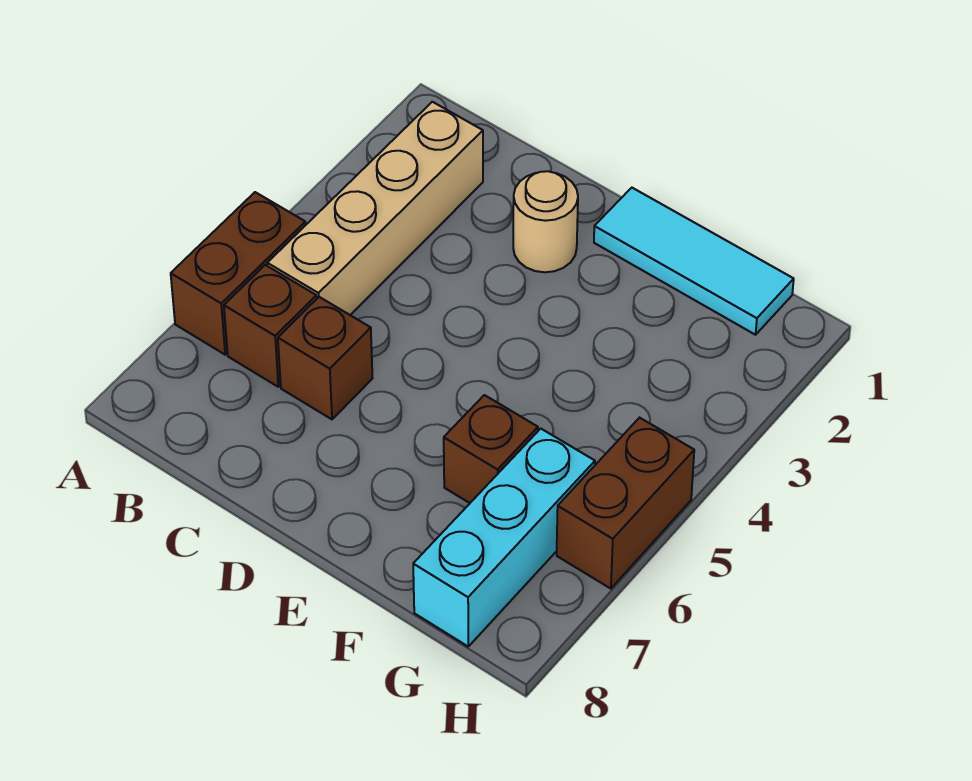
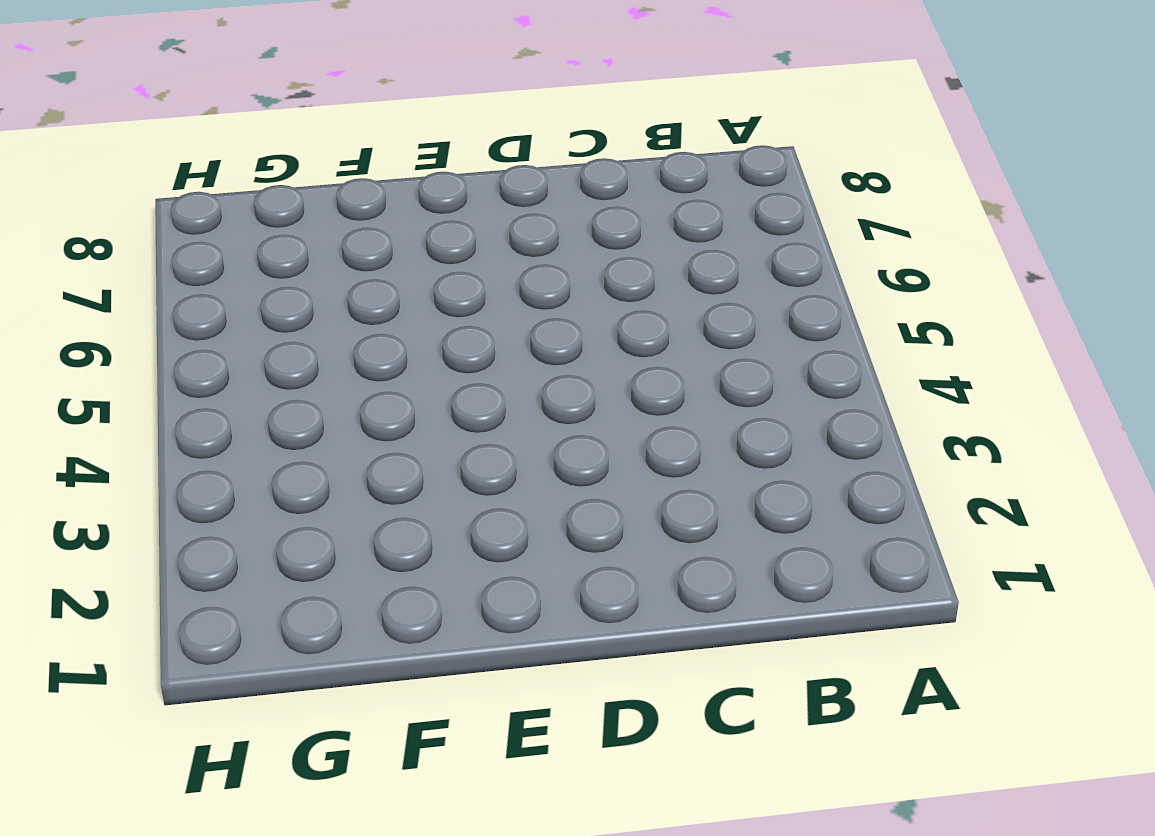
none -> brown brick A5:A6 level 1
none -> tan brick B2:B5 level 1

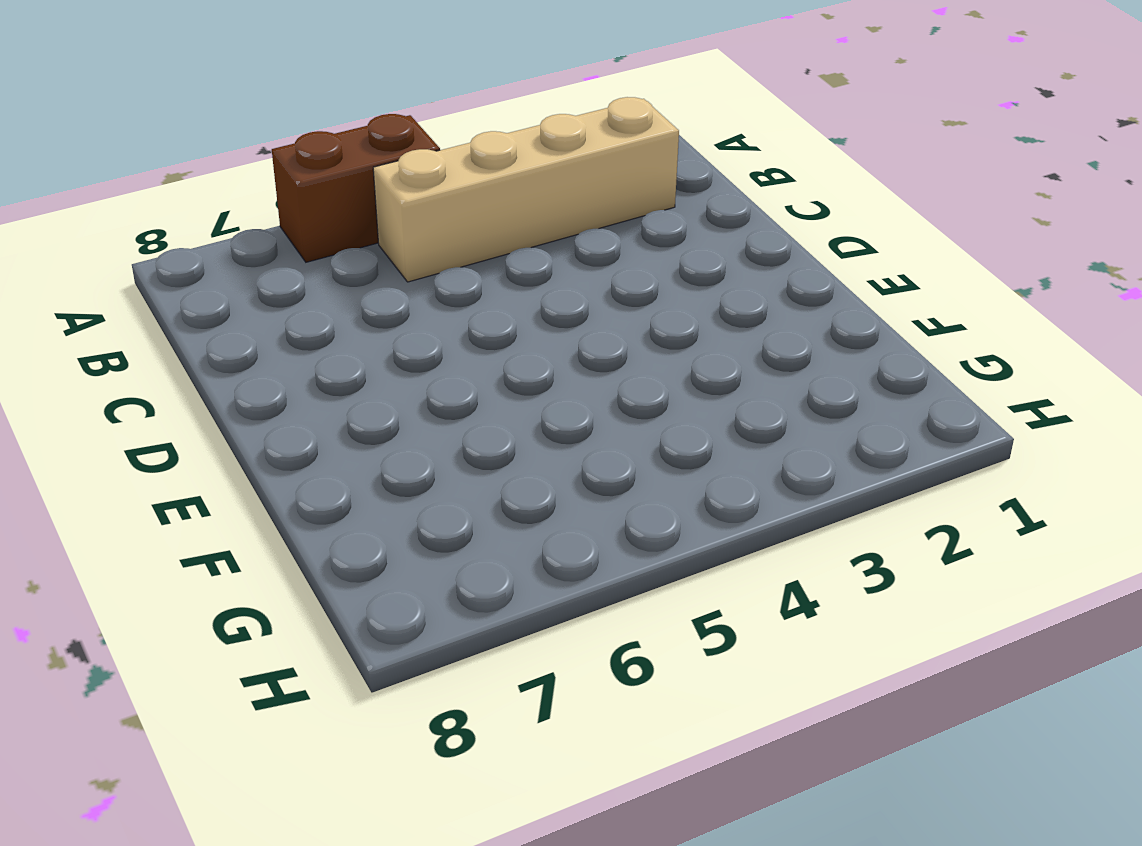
none -> brown brick B6 level 1
none -> brown brick C6 level 1

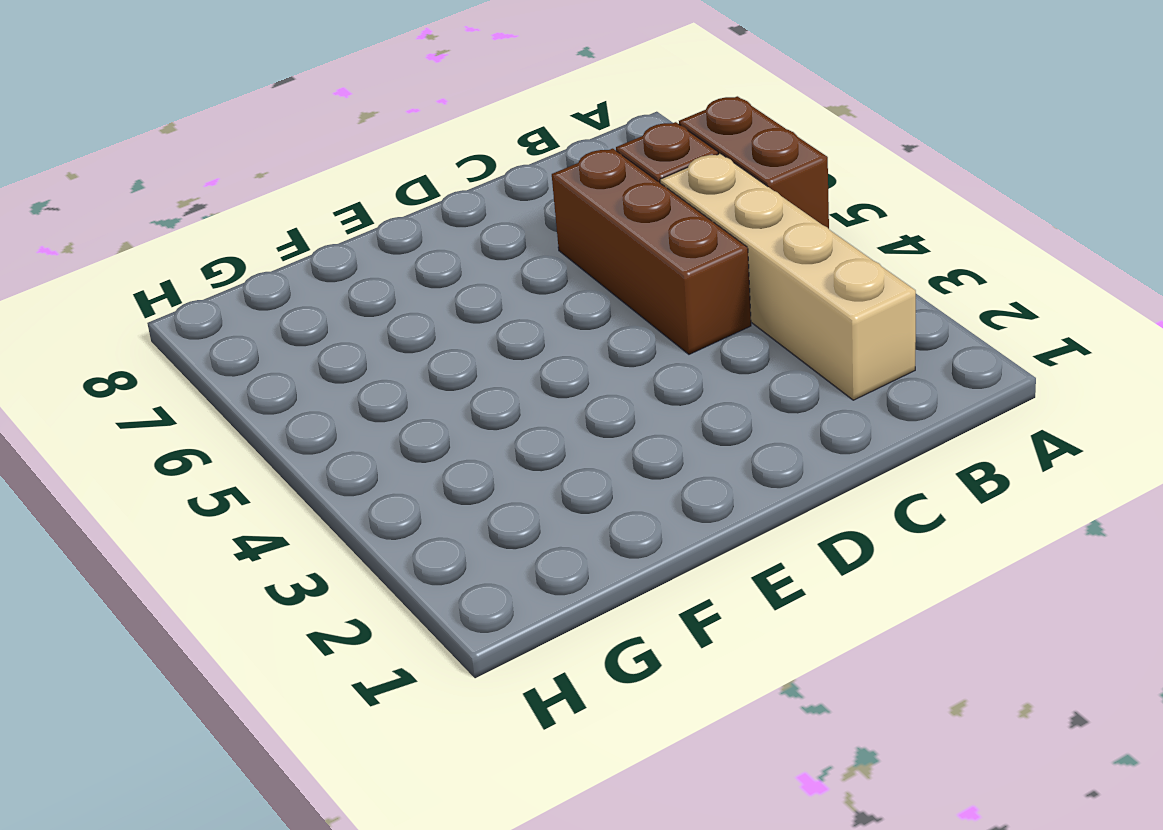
brown brick C4:C6 level 1 -> brown brick C6 level 1
none -> tan round brick D2 level 1
none -> cyan tile E1:G1 level 1

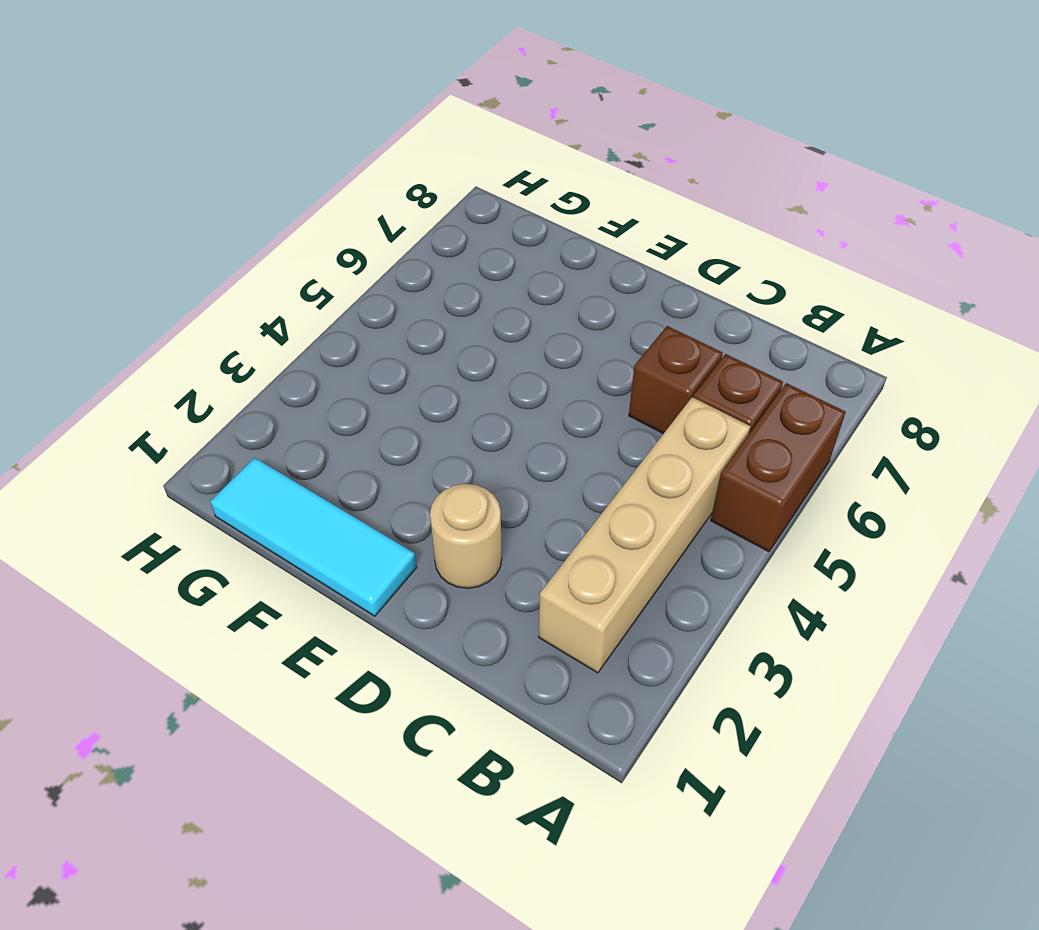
none -> brown brick F6 level 1
none -> cyan brick G6:G8 level 1

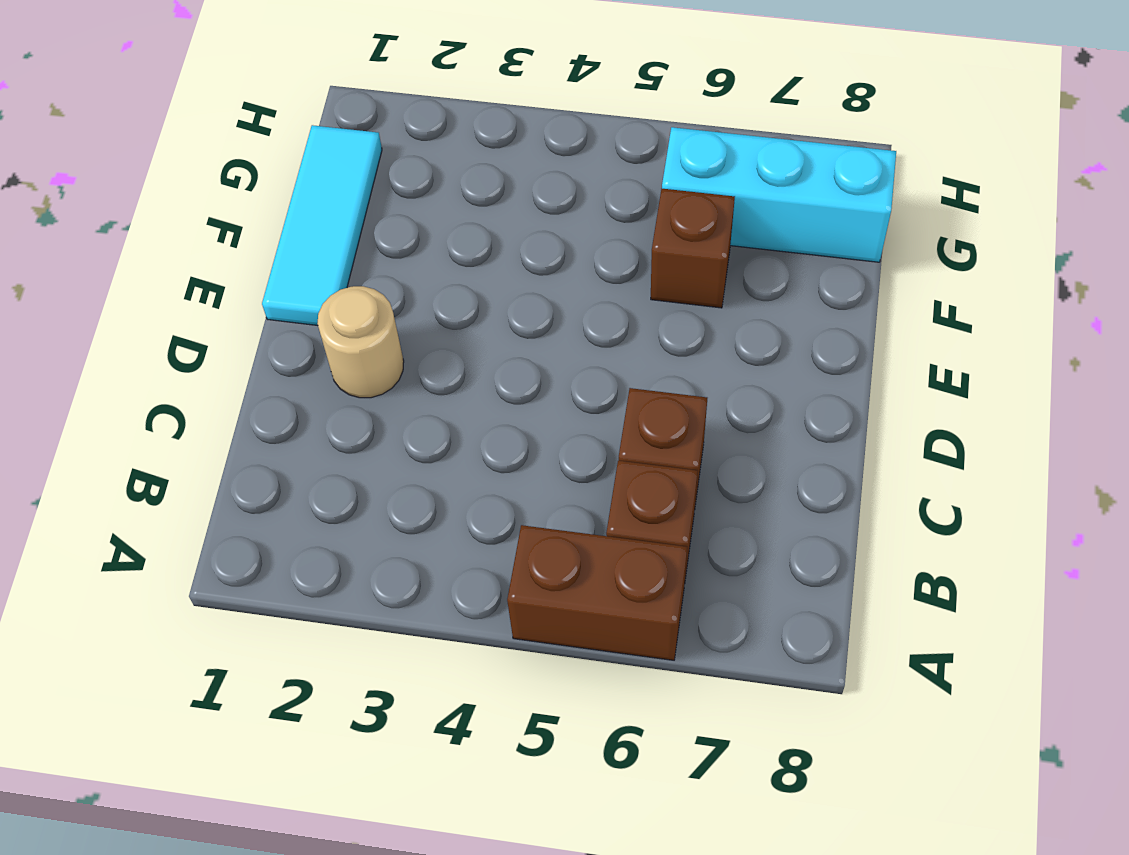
none -> tan brick B2:B5 level 1
none -> brown brick H5:H6 level 1

